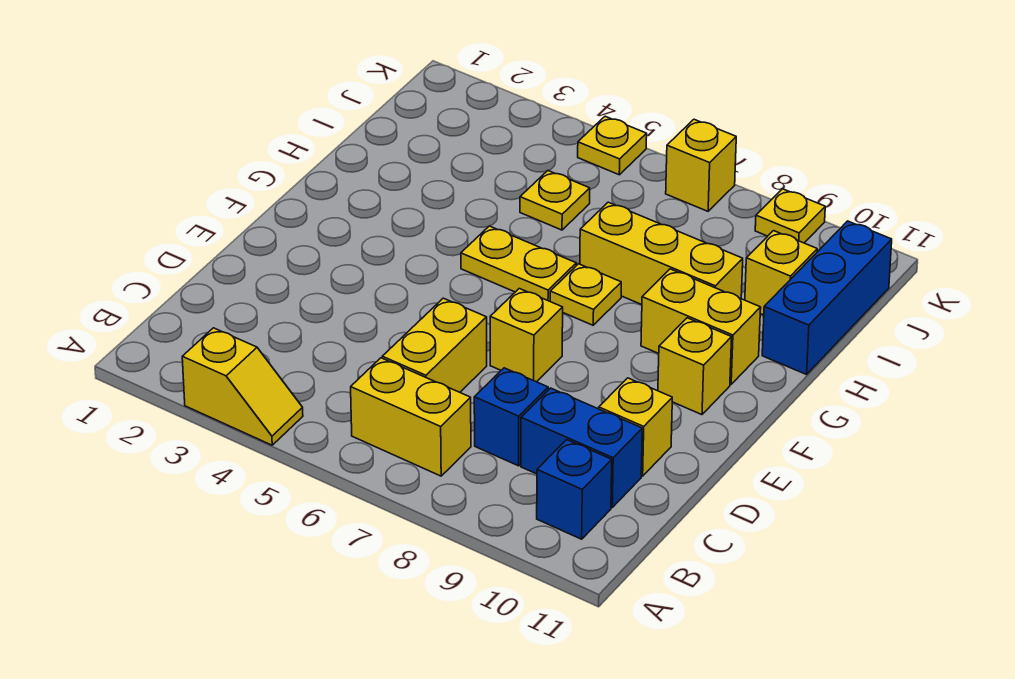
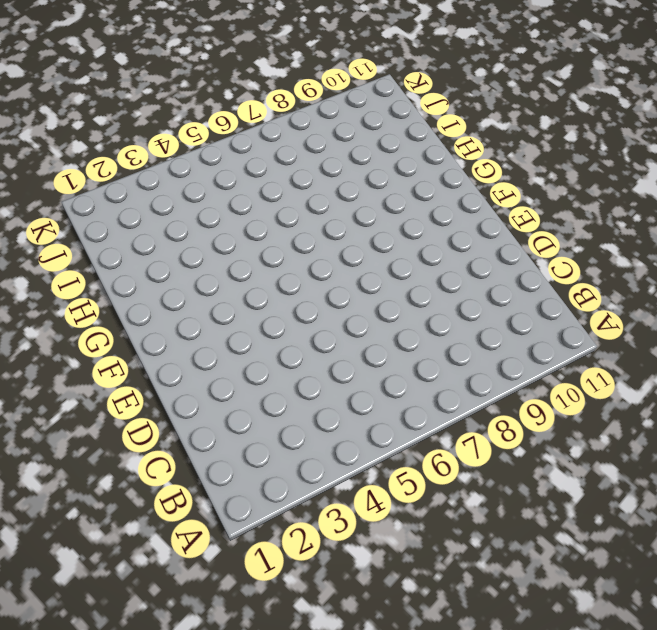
none -> yellow slope A3:A4 level 1 top 3
none -> yellow brick B6:B7 level 1
none -> blue brick B10 level 1

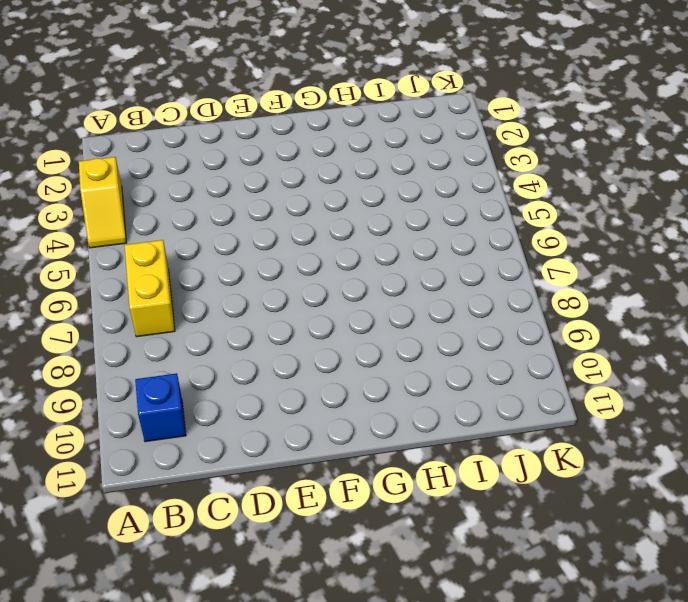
none -> yellow brick C6:D6 level 1
none -> blue brick C8 level 1
none -> blue brick C9:C10 level 1

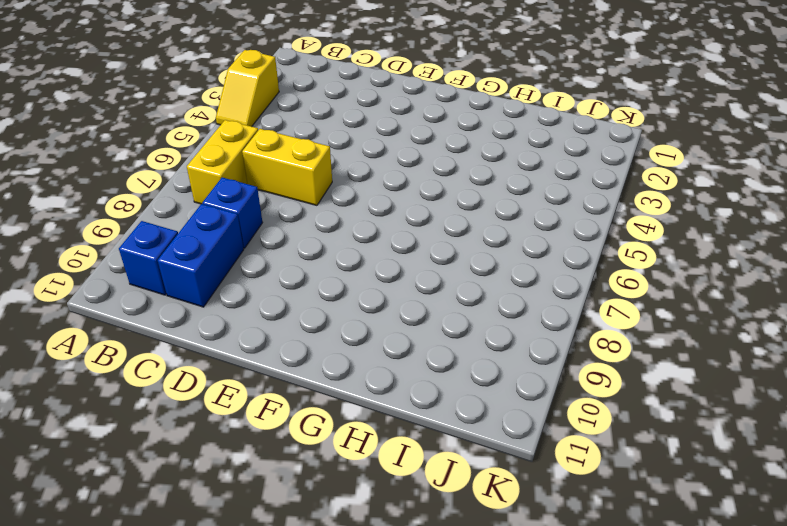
none -> yellow brick D10 level 1
none -> yellow brick E7 level 1
none -> yellow brick F10 level 1

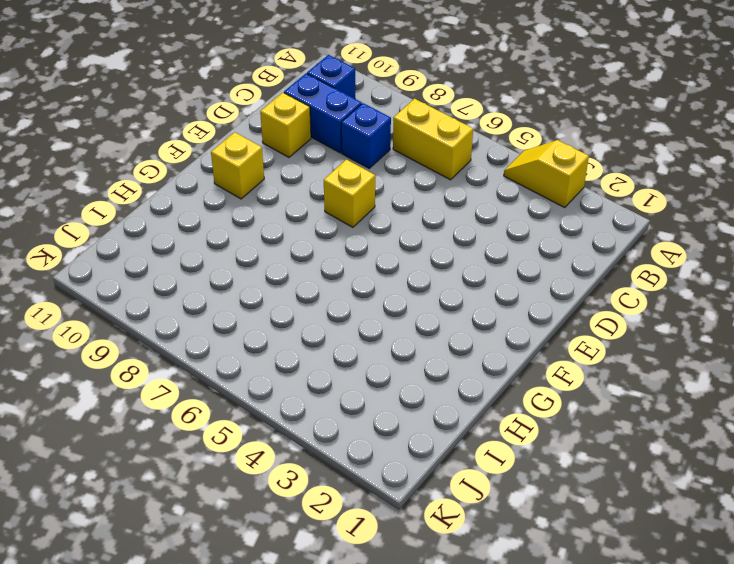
none -> yellow brick C6:D6 level 1
none -> yellow plate G5:G6 level 1
none -> yellow plate G7 level 1

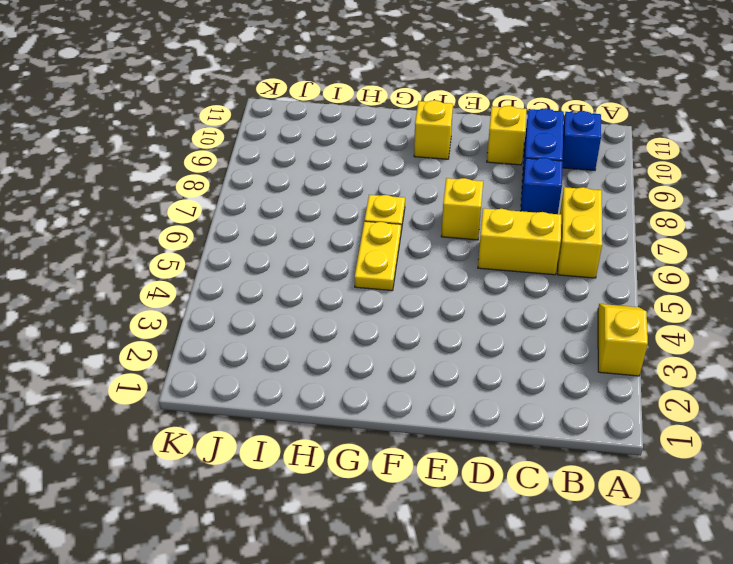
none -> yellow brick G9:G10 level 1
none -> yellow brick H7:H9 level 1
none -> blue brick H11:J11 level 1

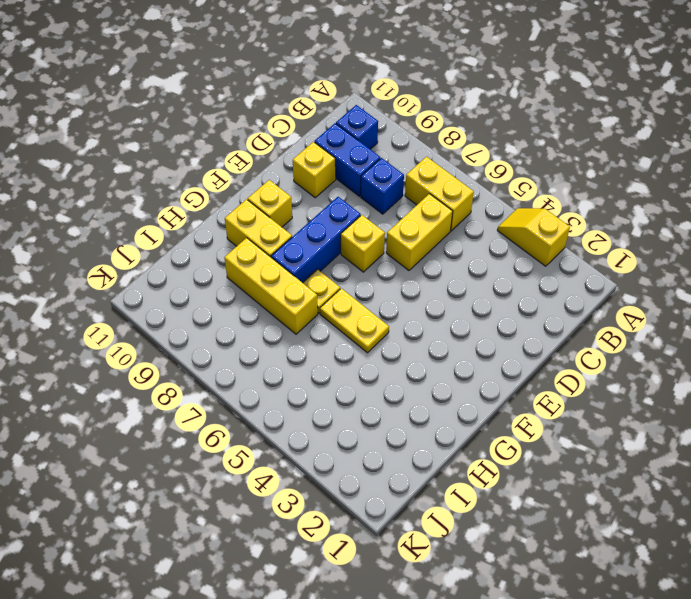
blue brick E8:G8 level 1 -> blue brick H11:J11 level 1
none -> yellow plate I5 level 1
none -> yellow brick I10 level 1
none -> yellow plate K5 level 1

